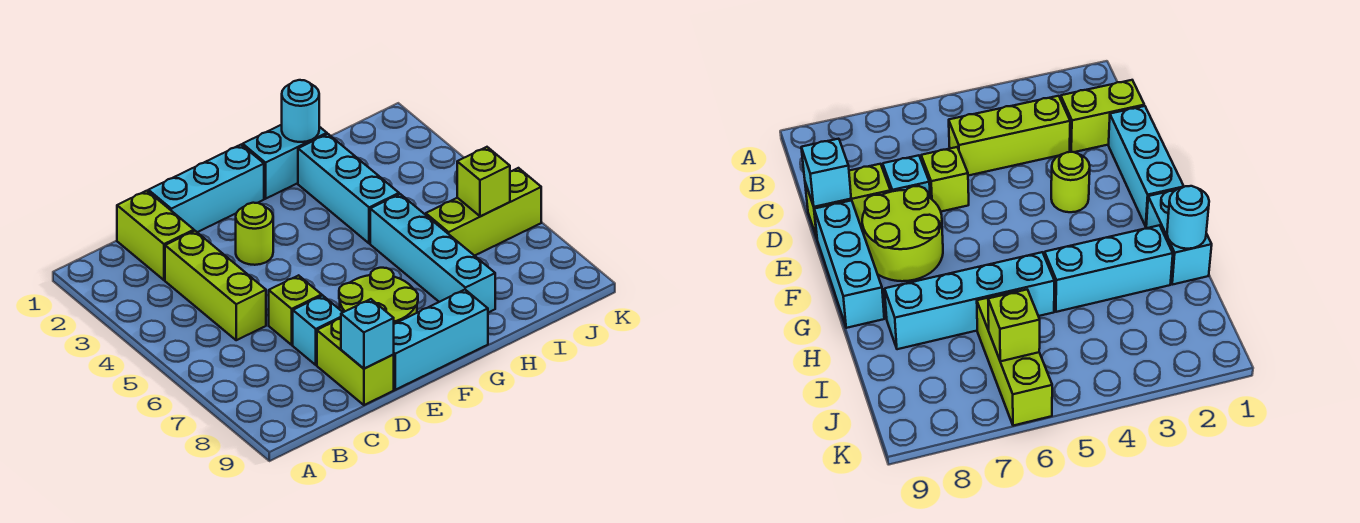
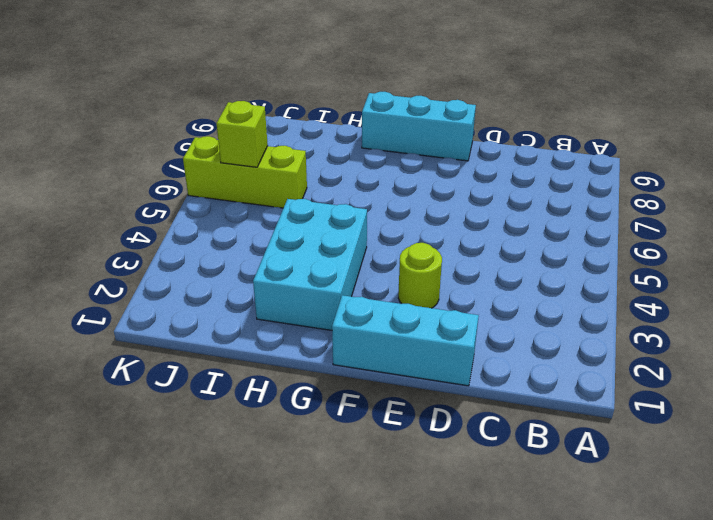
cyan brick G2:H4 level 1 -> cyan brick H2:H4 level 1
none -> lime brick C1:C2 level 1
none -> lime brick C3:C5 level 1
none -> lime brick D6 level 1

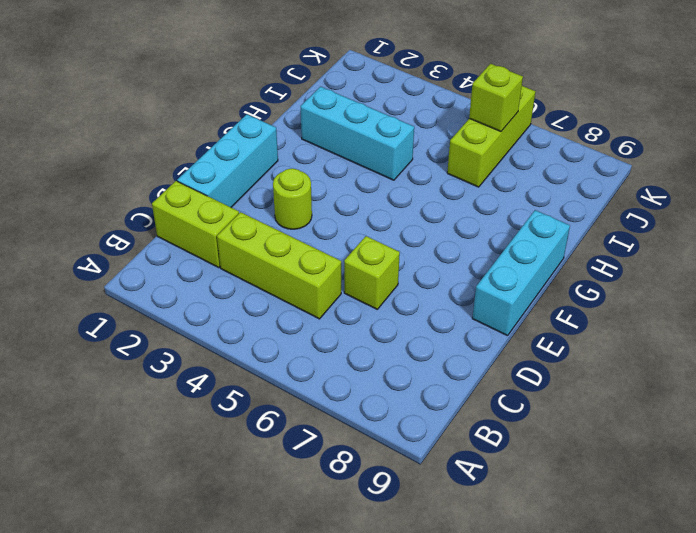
none -> cyan brick D7 level 1
none -> lime brick D8:D9 level 1
none -> lime round brick E7:F8 level 1

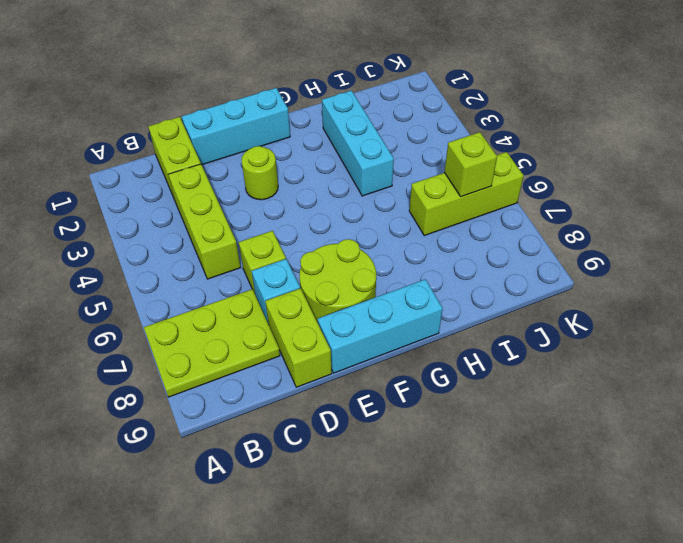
lime plate A7:C8 level 1 -> none
none -> cyan brick G1:H1 level 1
none -> cyan brick H5:H8 level 1
none -> cyan brick D9 level 2

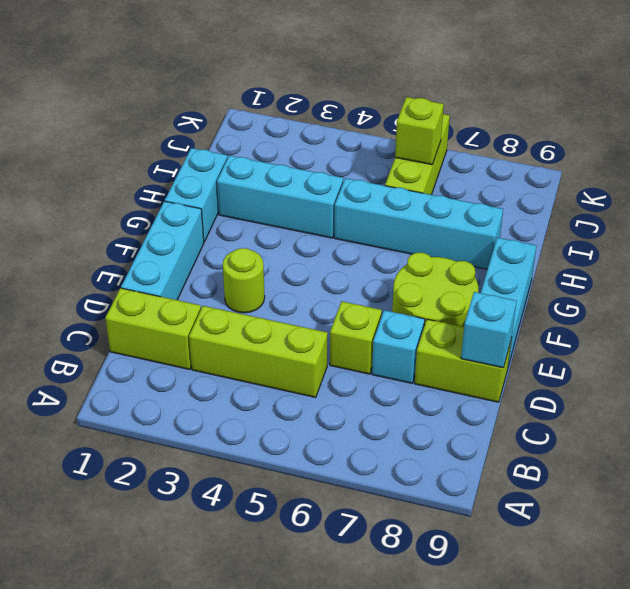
none -> cyan round brick H1 level 2

